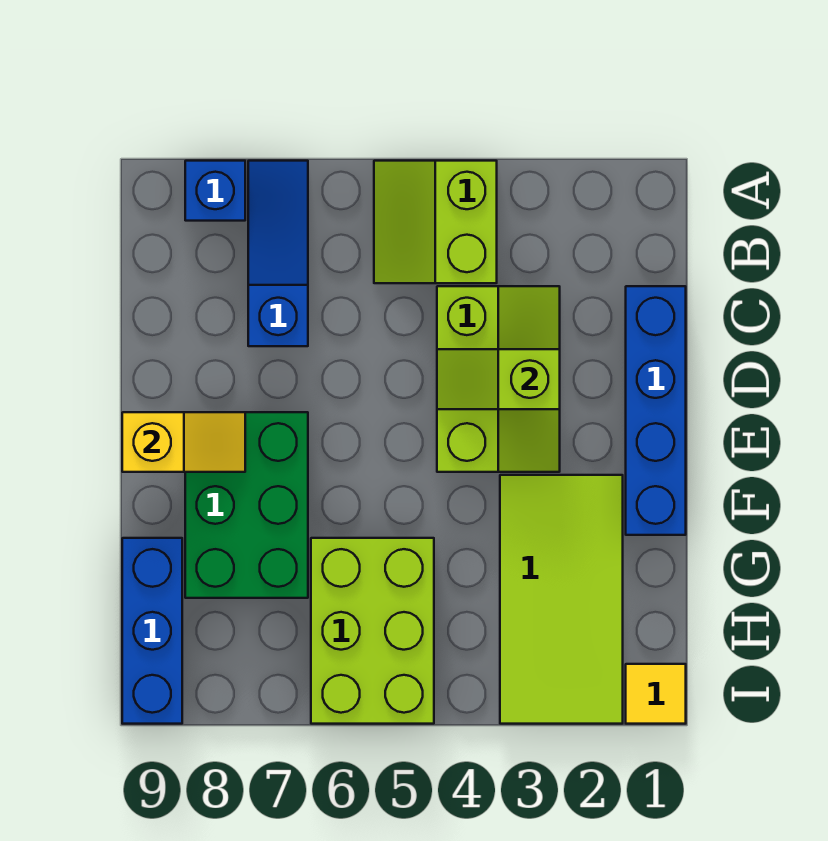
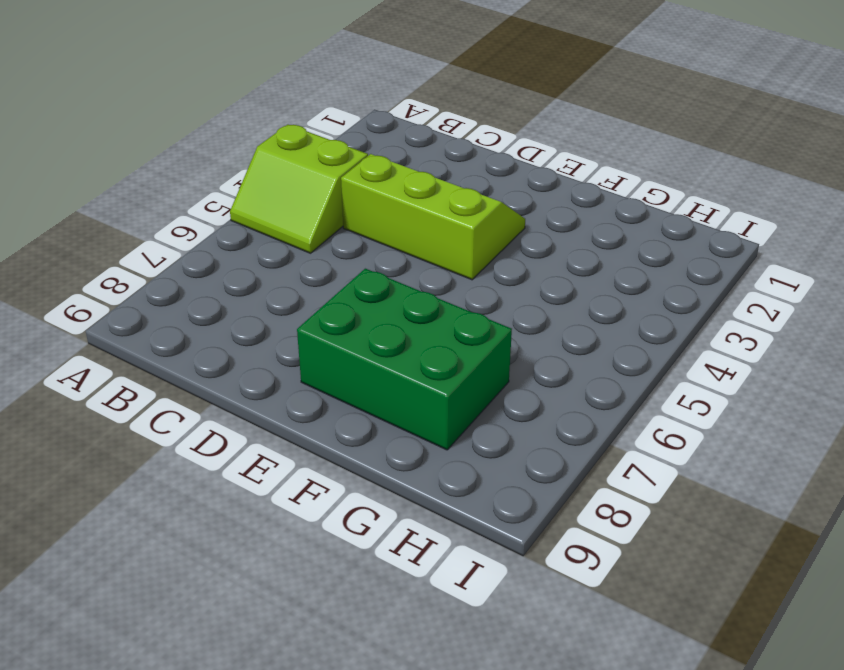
none -> blue slope A7:C7 level 1 top C
none -> blue brick A8 level 1
none -> blue brick C1:F1 level 1

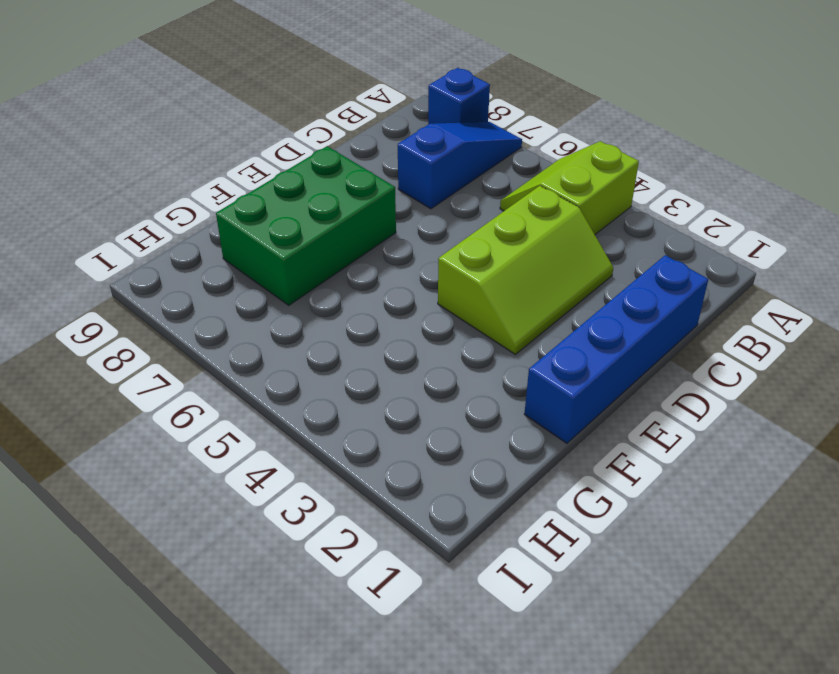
none -> lime tile F2:I3 level 1
none -> lime brick G5:I6 level 1
none -> blue brick G9:I9 level 1

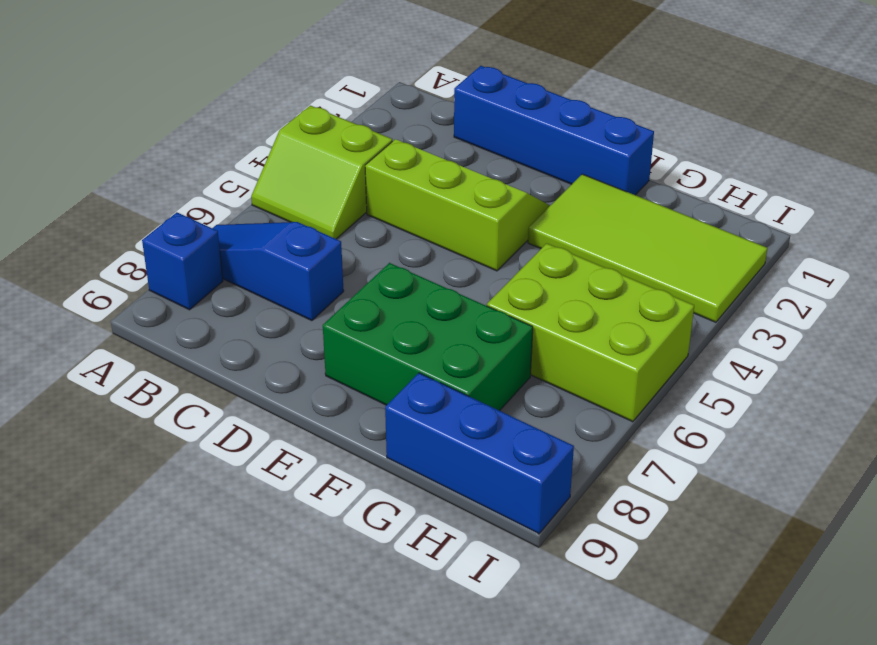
none -> yellow tile I1 level 1
none -> lime slope D3:D4 level 2 top 3
none -> yellow slope E8:E9 level 2 top 9

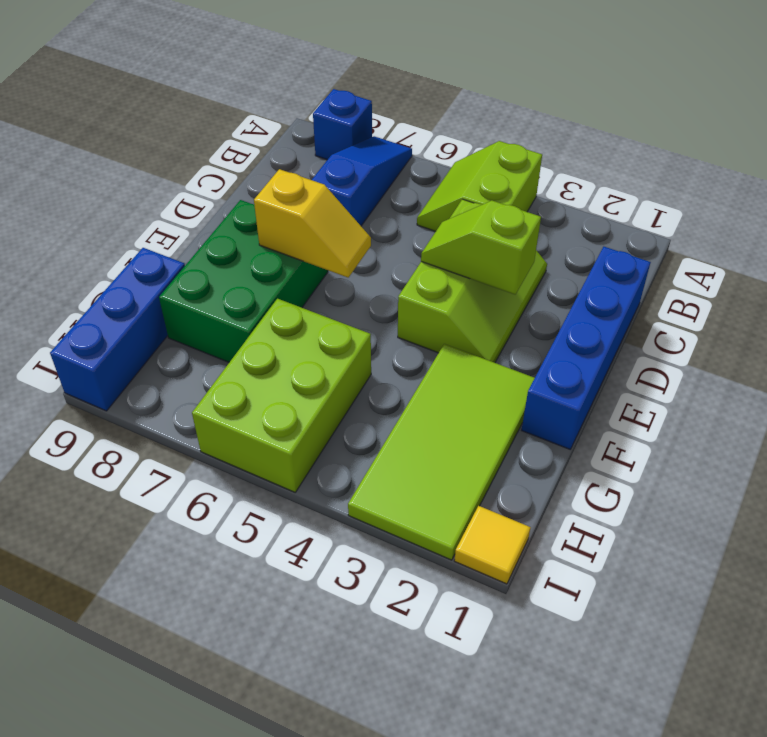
yellow slope E6:E7 level 2 top 7 -> yellow slope E8:E9 level 2 top 9

